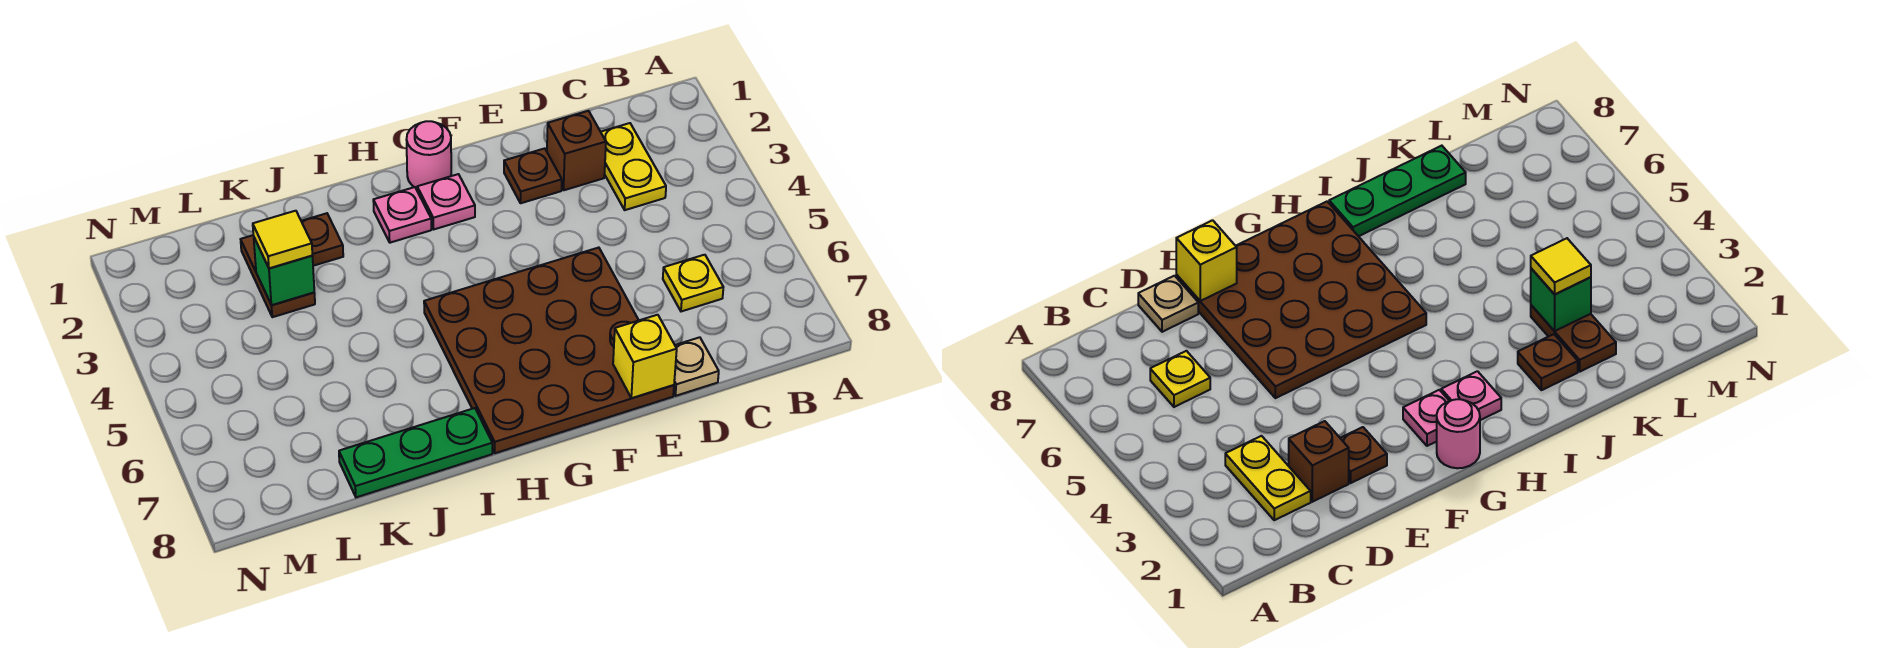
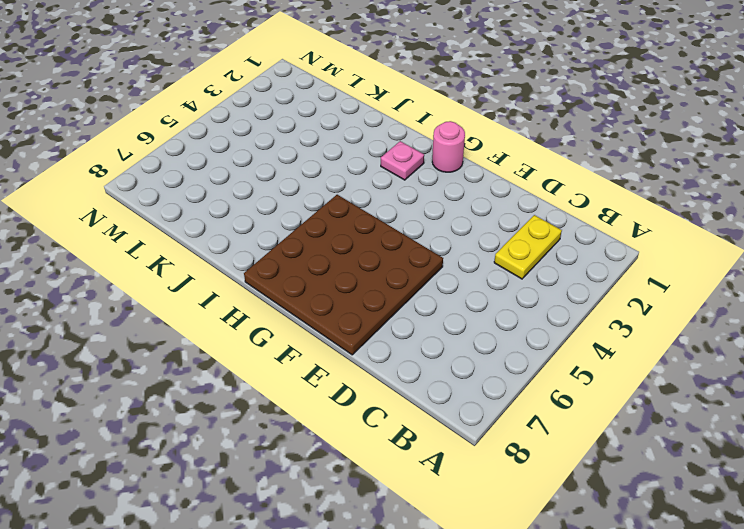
none -> yellow plate C6 level 1
none -> brown brick D2 level 1
none -> tan plate D8 level 1

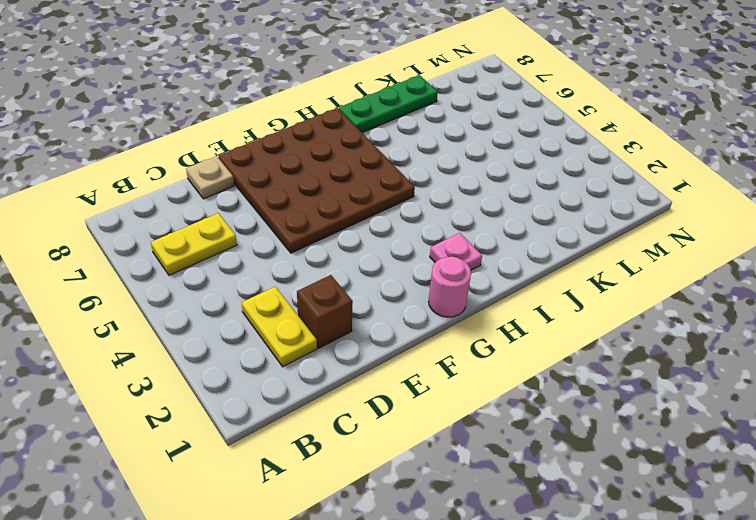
yellow plate B6:C6 level 1 -> yellow plate C6 level 1
none -> brown plate E2 level 1
none -> pink plate G2 level 1
none -> brown plate J2 level 1

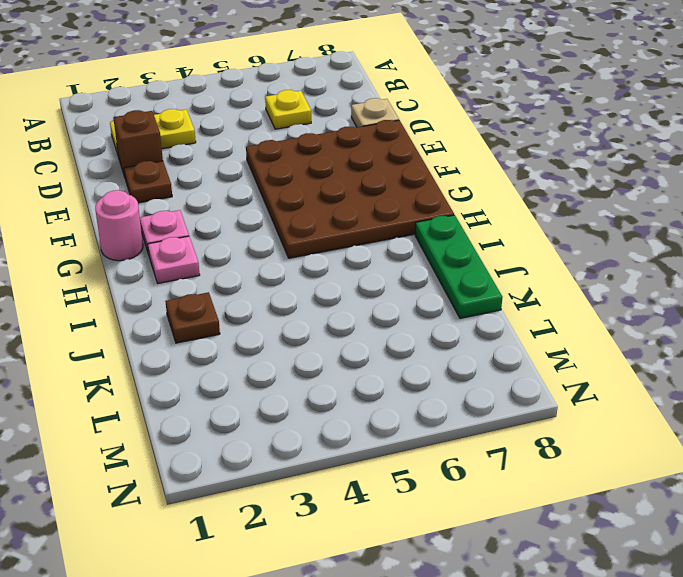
none -> brown plate K2:K3 level 1
none -> yellow brick E8 level 2
none -> green brick K3 level 2

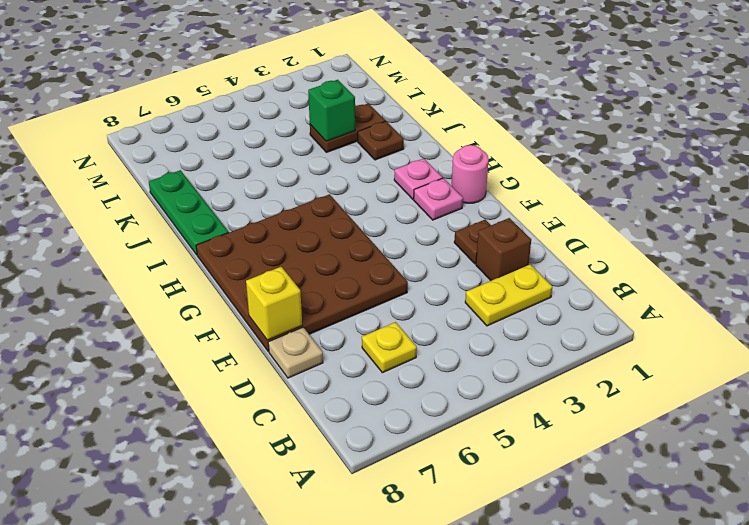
none -> yellow tile K3 level 3

